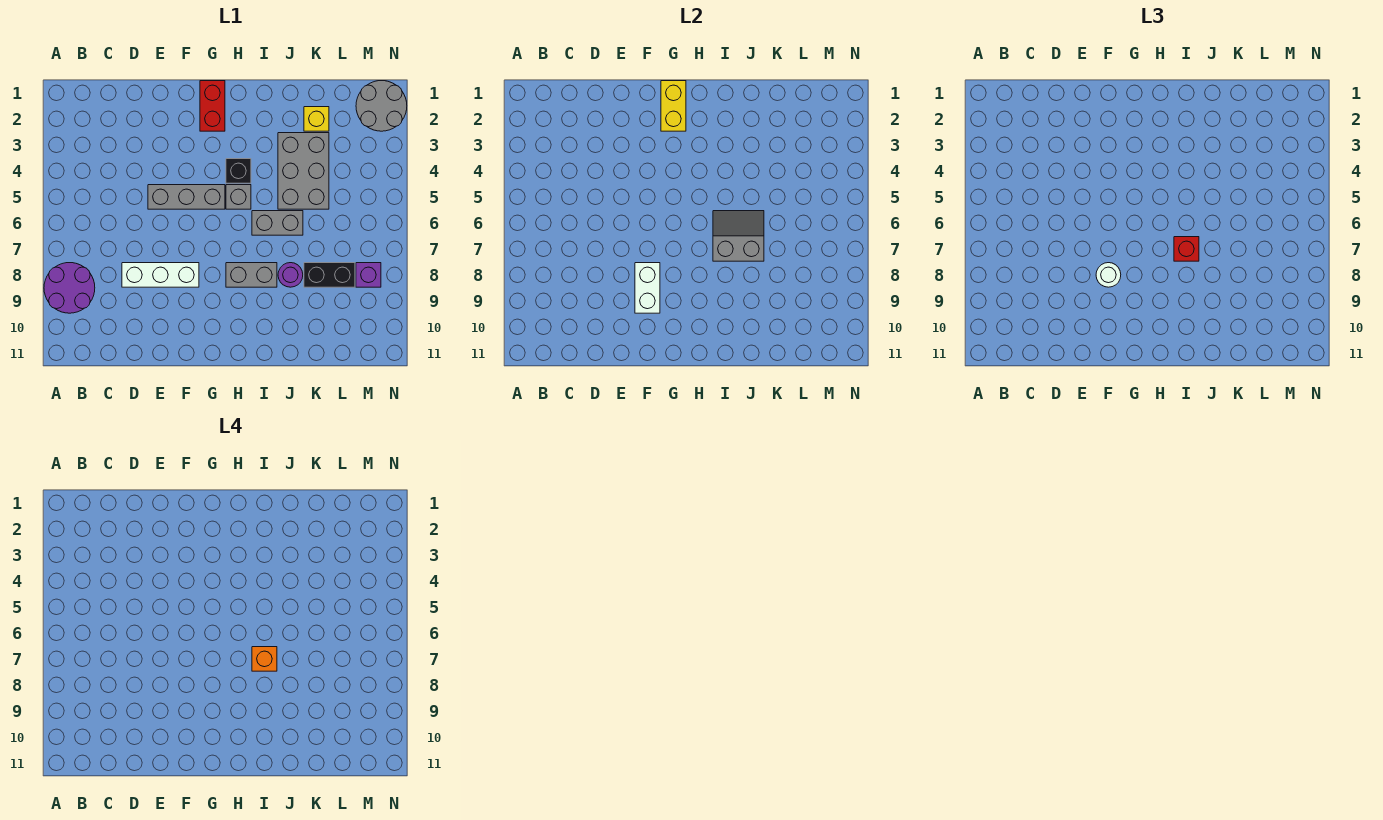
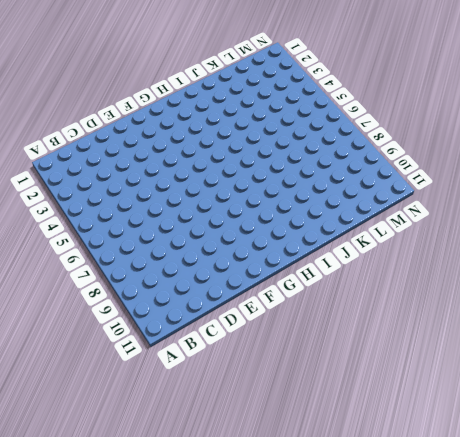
none -> purple round brick A8:B9 level 1
none -> white brick D8:F8 level 1
none -> grey brick E5:G5 level 1

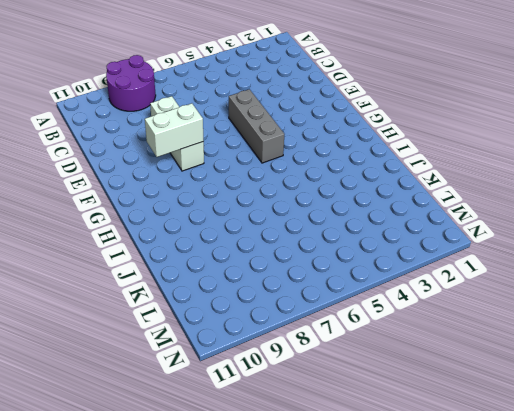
none -> red brick G1:G2 level 1
none -> black brick H4 level 1
none -> grey brick H5 level 1

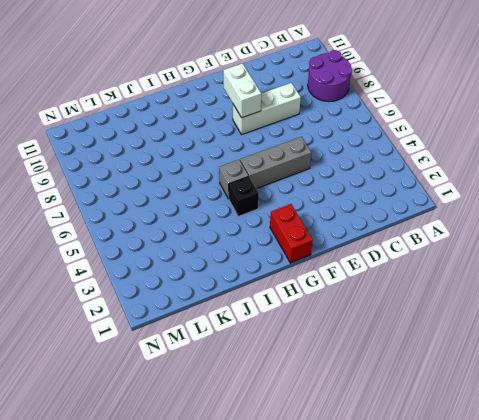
none -> grey brick H8:I8 level 1
none -> grey brick I6:J6 level 1
none -> grey brick J3:K5 level 1

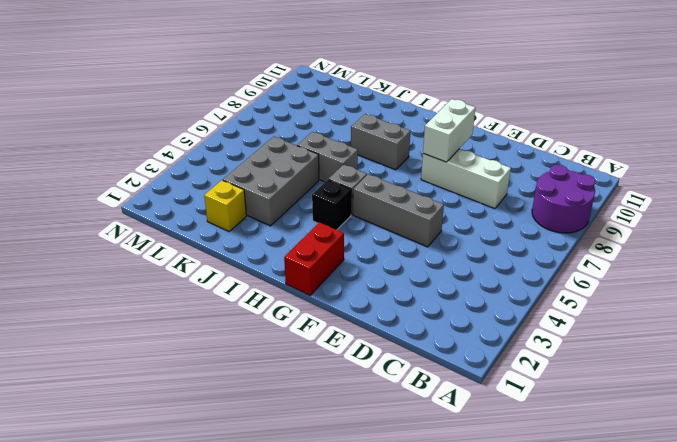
none -> purple round brick J8 level 1
none -> black brick K8:L8 level 1
none -> grey round brick M1:N2 level 1

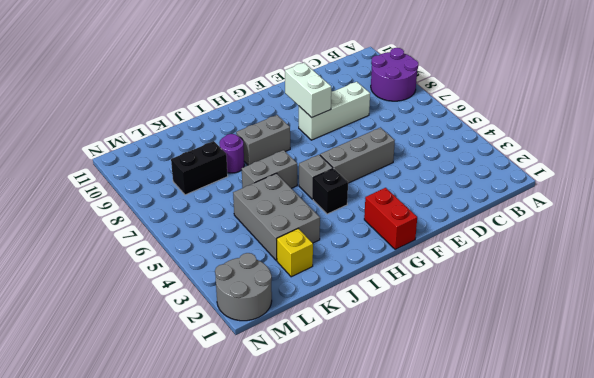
none -> purple brick M8 level 1
none -> yellow brick G1:G2 level 2
none -> grey slope I6:J7 level 2 top 7

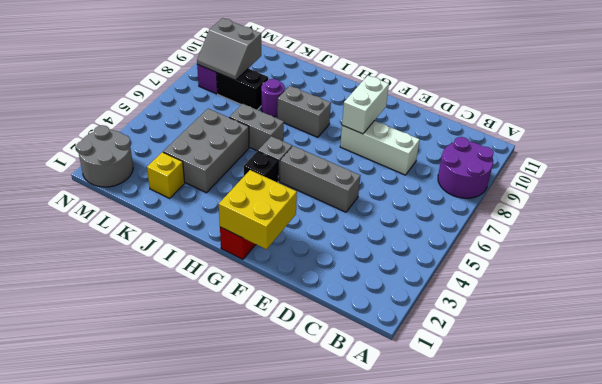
yellow brick F1:G2 level 2 -> yellow brick G1:G2 level 2
grey slope L8:M9 level 2 top 9 -> grey slope I6:J7 level 2 top 7
none -> white round brick F8 level 3
none -> red brick I7 level 3
none -> orange brick I7 level 4

